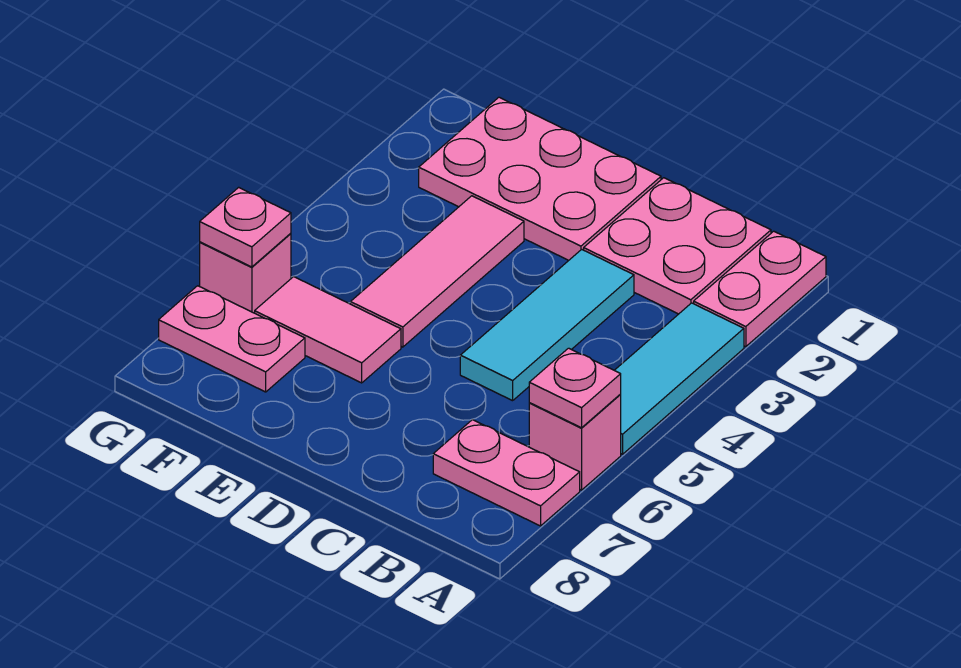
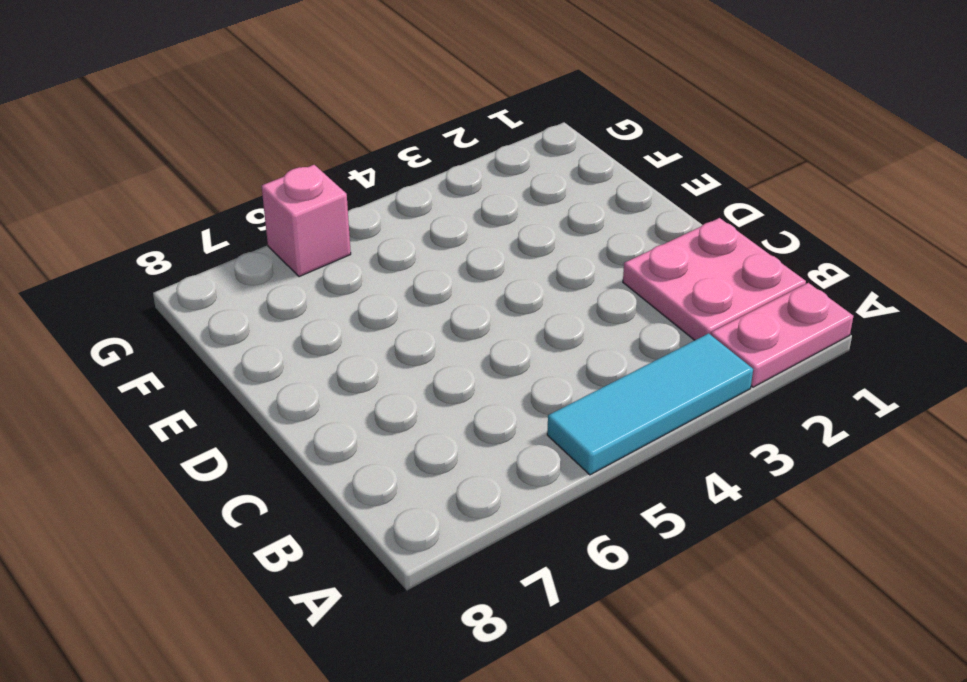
none -> pink brick A6 level 1
none -> pink plate A7:B7 level 1
none -> cyan tile C3:C5 level 1

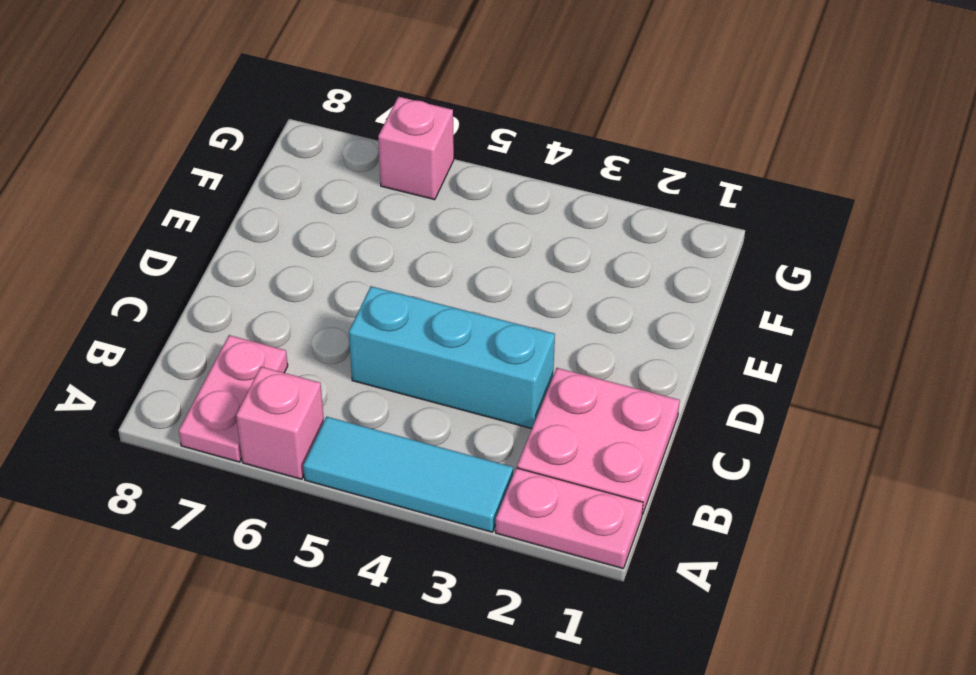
cyan brick C3:C5 level 1 -> cyan tile C3:C5 level 1
none -> pink plate D1:F2 level 1
none -> pink tile E3:E5 level 1
none -> pink tile E6:F6 level 1

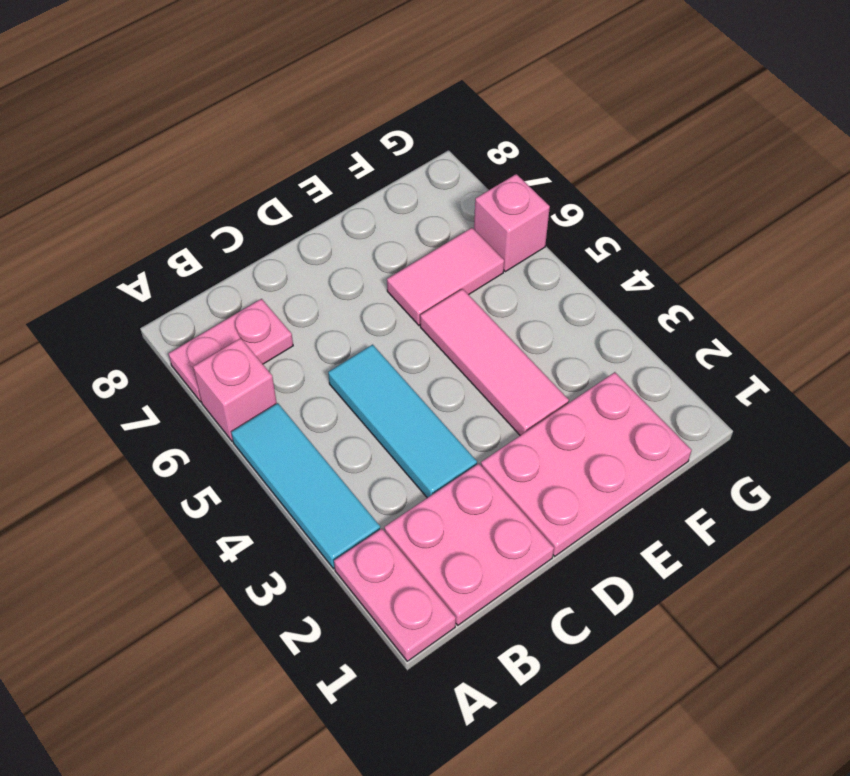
none -> pink plate F7:G7 level 1
none -> pink plate A6 level 2
none -> pink plate G6 level 2

